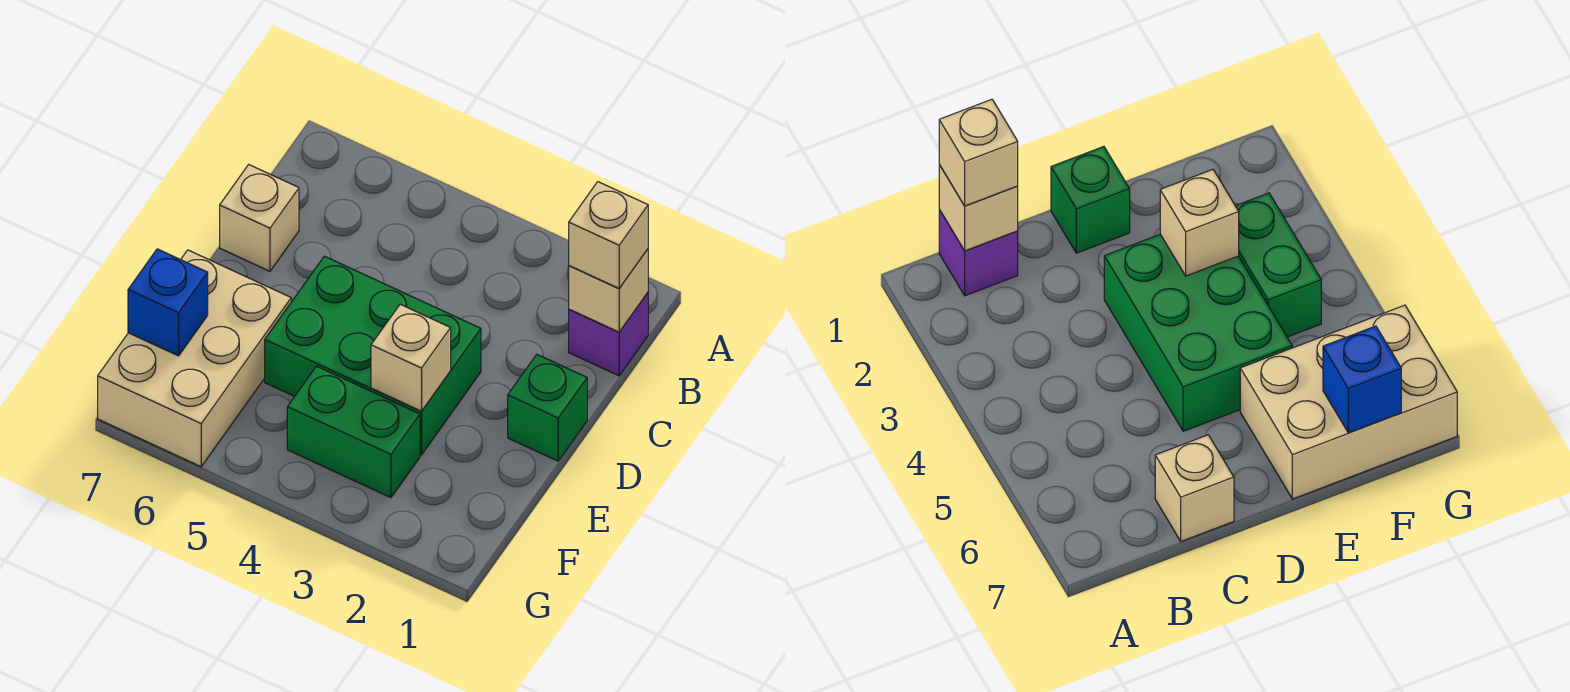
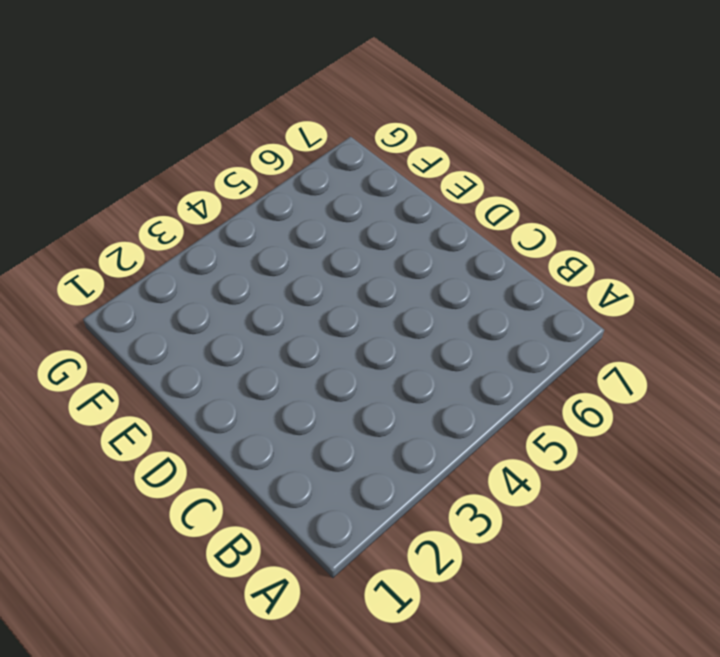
none -> purple brick B1 level 1
none -> tan brick C7 level 1

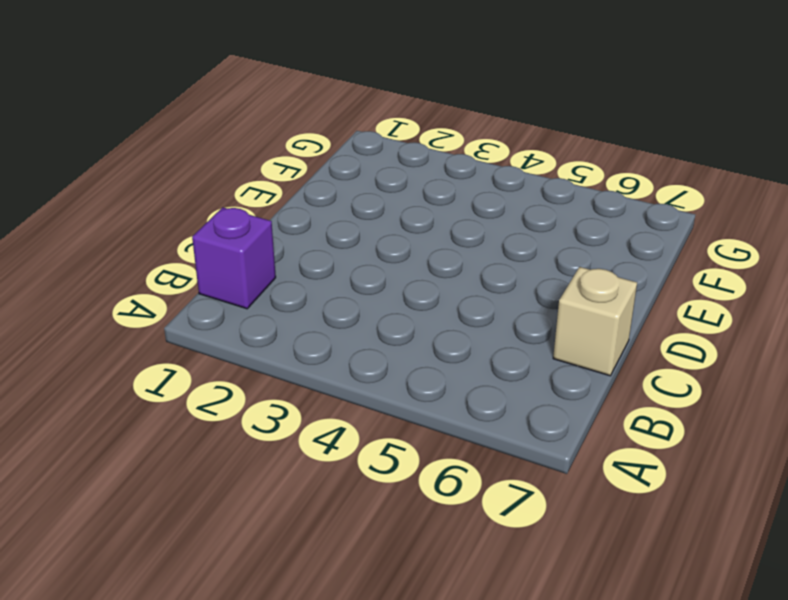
none -> green brick D1 level 1
none -> green brick D3:E5 level 1

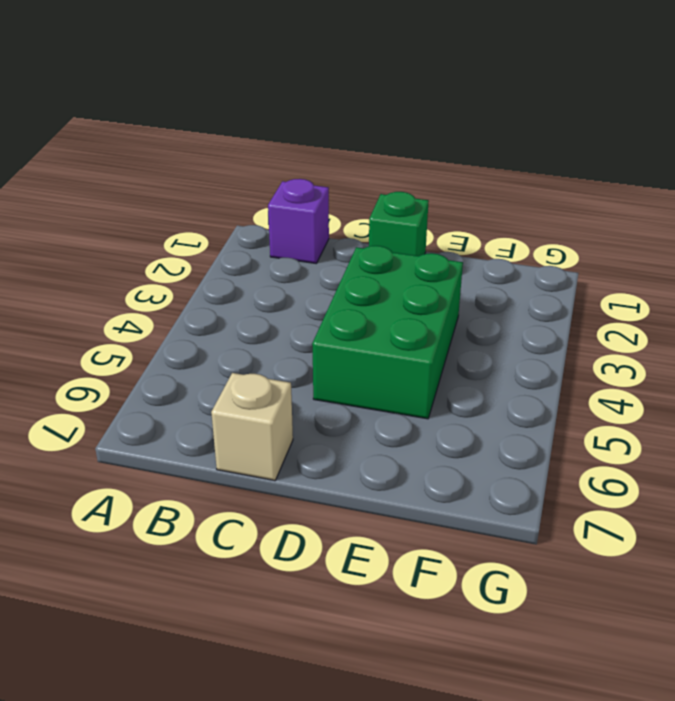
none -> tan brick E6:G7 level 1
none -> green brick F3:F4 level 1

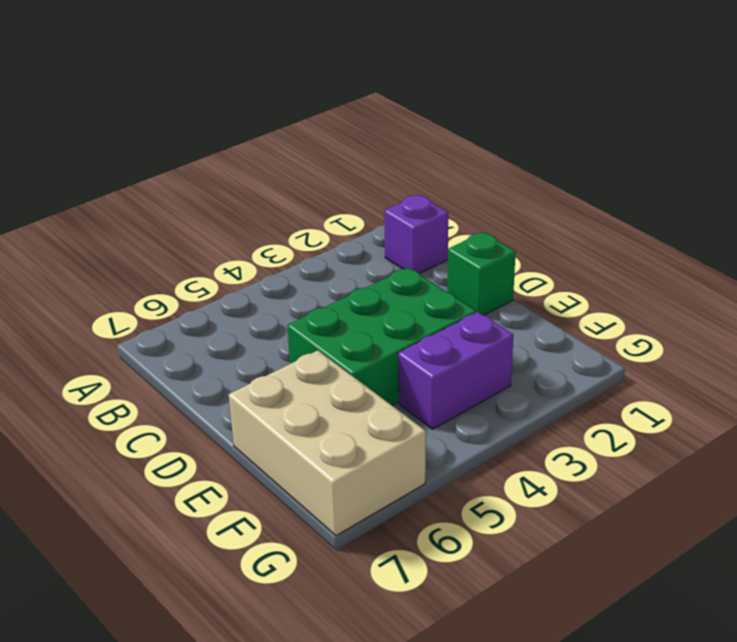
purple brick F3:F4 level 1 -> green brick F3:F4 level 1
none -> tan brick C7 level 1
none -> tan brick B1 level 2

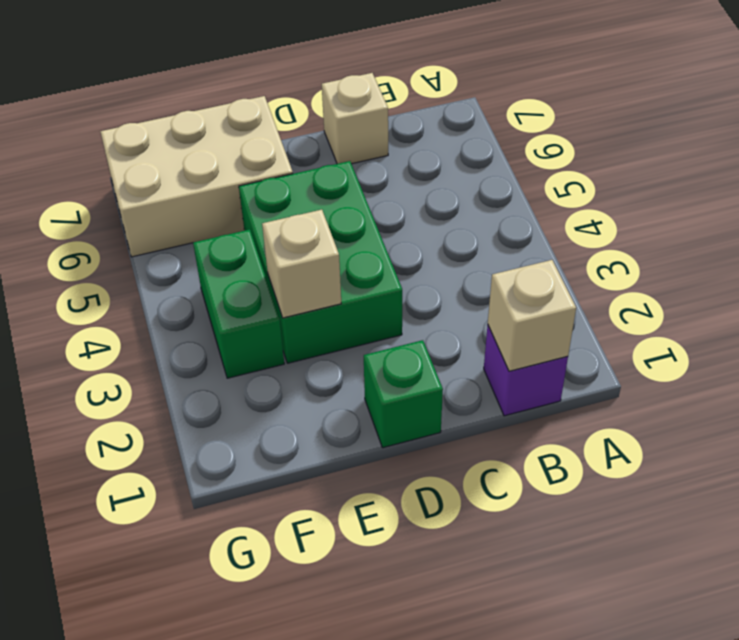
none -> blue brick F7 level 2
none -> tan brick B1 level 3

